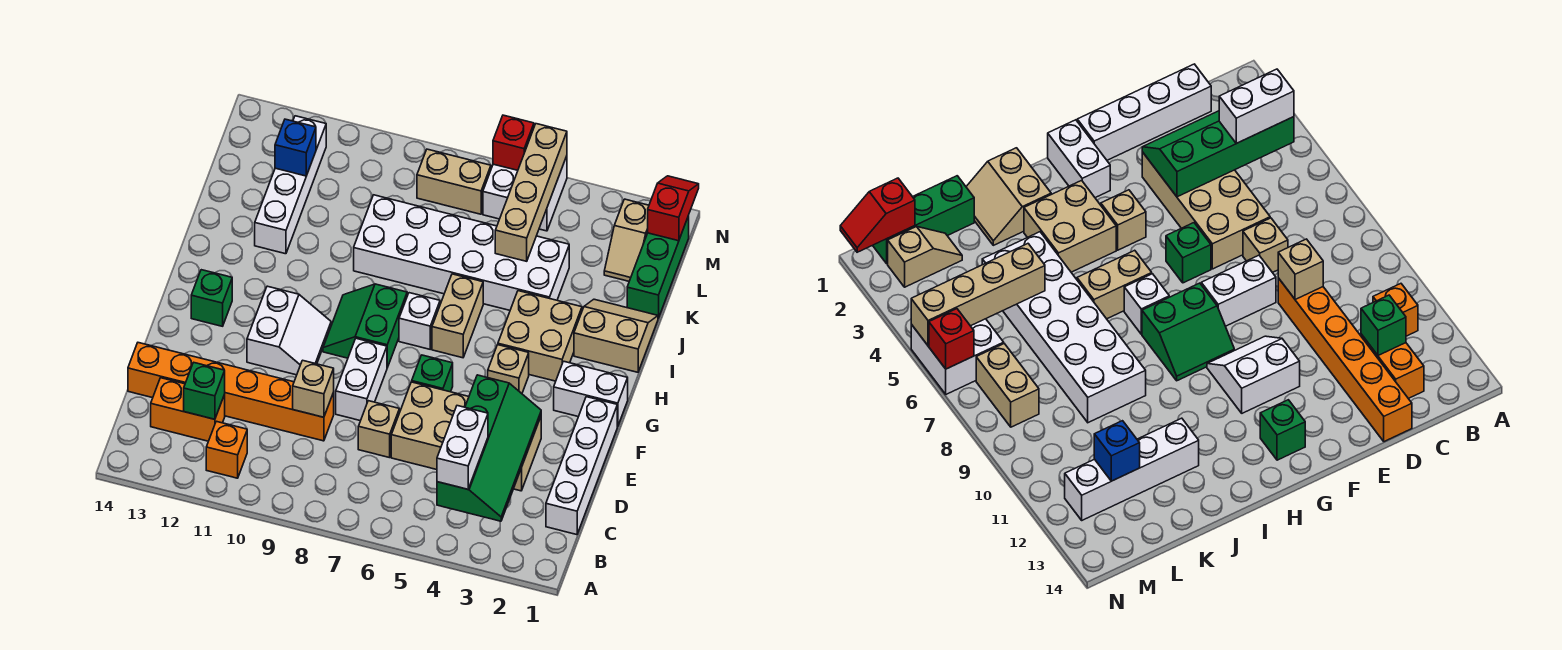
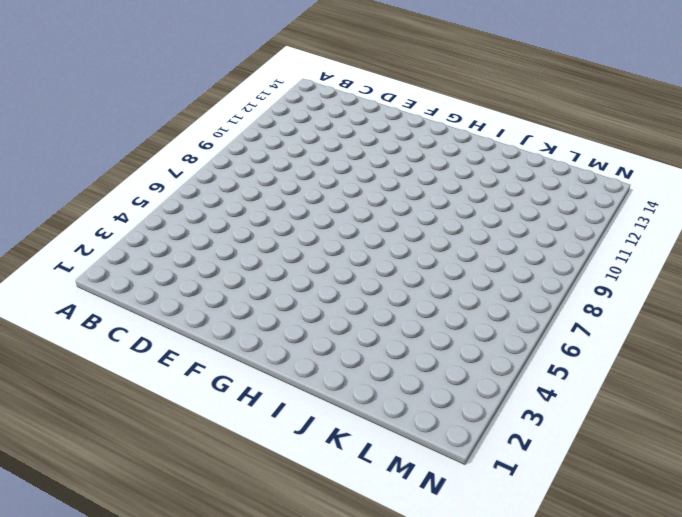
none -> orange brick B11 level 1
none -> white brick C1:F1 level 1
none -> orange brick C12:C13 level 1
none -> tan brick D3:E6 level 1

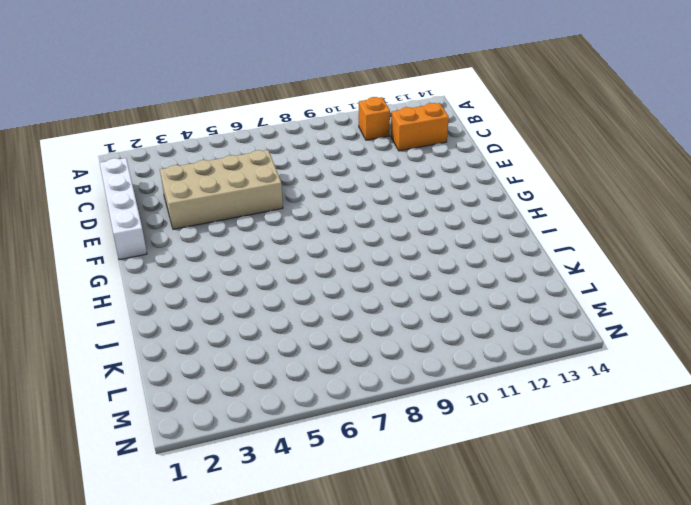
none -> tan brick D7 level 1
none -> orange brick D9:D14 level 1
none -> white brick E8:F8 level 1
none -> green brick F6 level 1

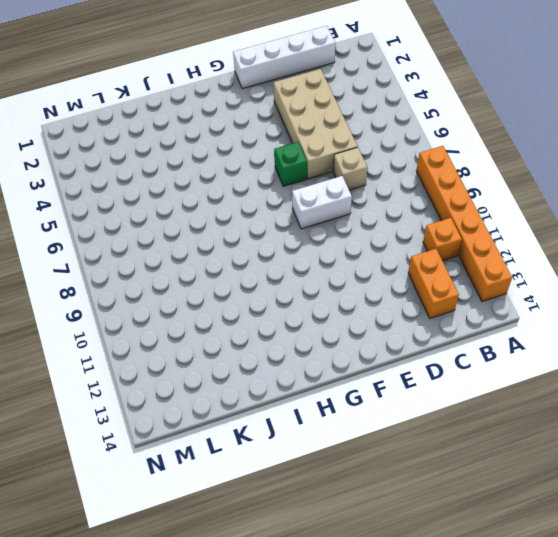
orange brick A8:A13 level 1 -> orange brick D9:D14 level 1
none -> white slope F10:G11 level 1 top 11
none -> white brick G1:G2 level 1
none -> tan brick G4 level 1
none -> green slope G8:H9 level 1 top 8

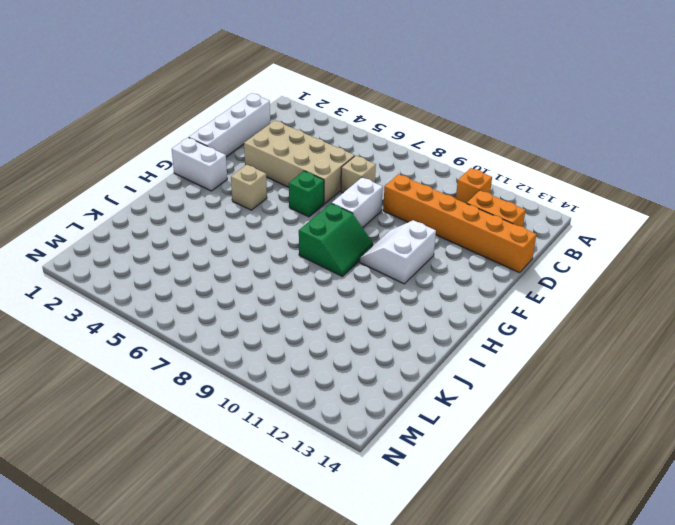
none -> green brick G13 level 1
none -> tan brick H3:I4 level 1
none -> tan brick H6:I6 level 1
none -> white brick H7 level 1

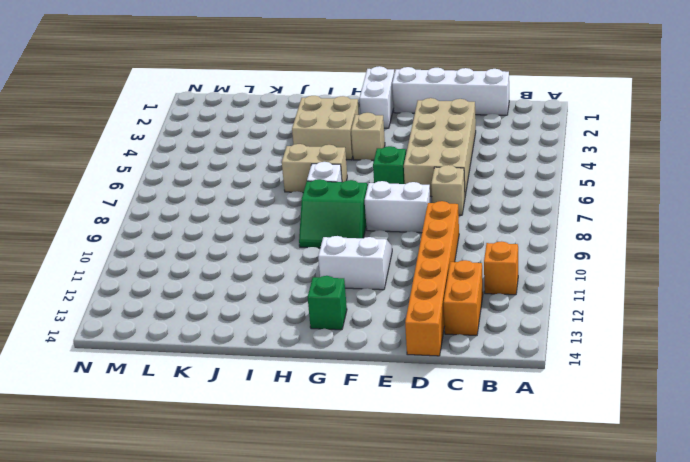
none -> tan slope I1:J2 level 1 top I
none -> white brick J4:K9 level 1
none -> white brick J12:M12 level 1
none -> green brick K1:M1 level 1

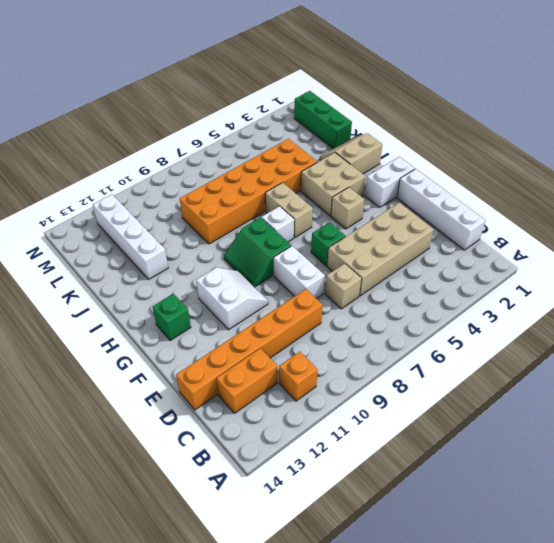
orange brick J4:K9 level 1 -> white brick J4:K9 level 1
none -> tan slope L2:M2 level 1 top M
none -> white brick M5:N6 level 1
none -> tan brick M7:M8 level 1
none -> green slope B3:E4 level 2 top 4

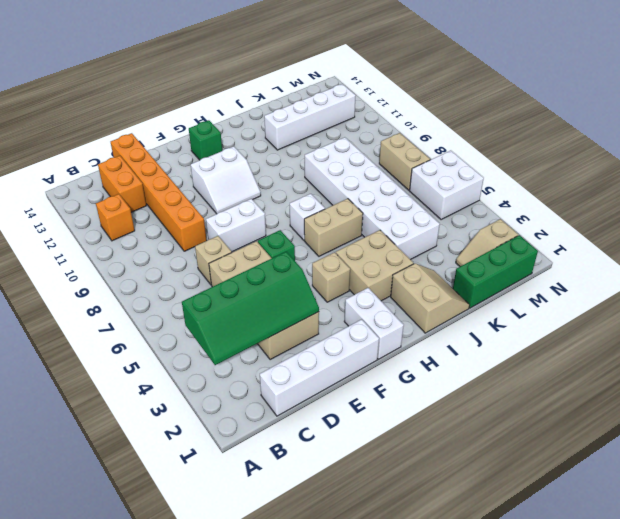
none -> green slope G8:H9 level 1 top 8
none -> green brick C12 level 2
none -> tan brick D9 level 2
none -> tan brick K5:N5 level 2

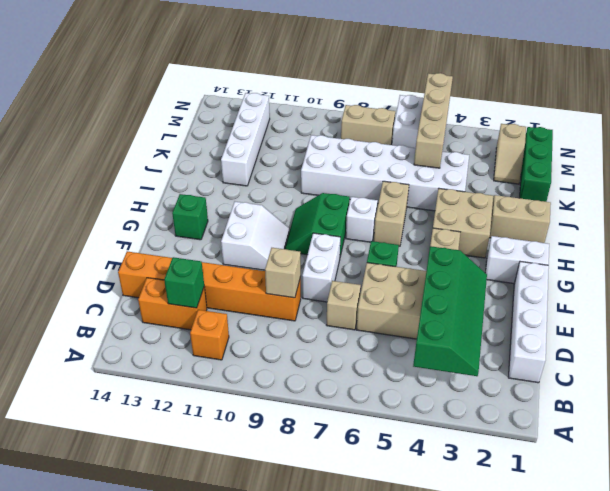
none -> blue brick L12 level 2
none -> red slope M1:N1 level 2 top M
none -> red brick N6 level 2
none -> white brick B4:C4 level 3

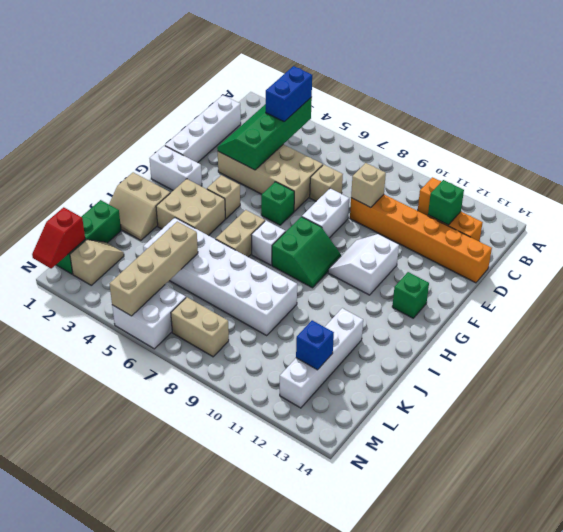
blue brick B4:C4 level 3 -> white brick B4:C4 level 3
none -> red brick N6 level 2

